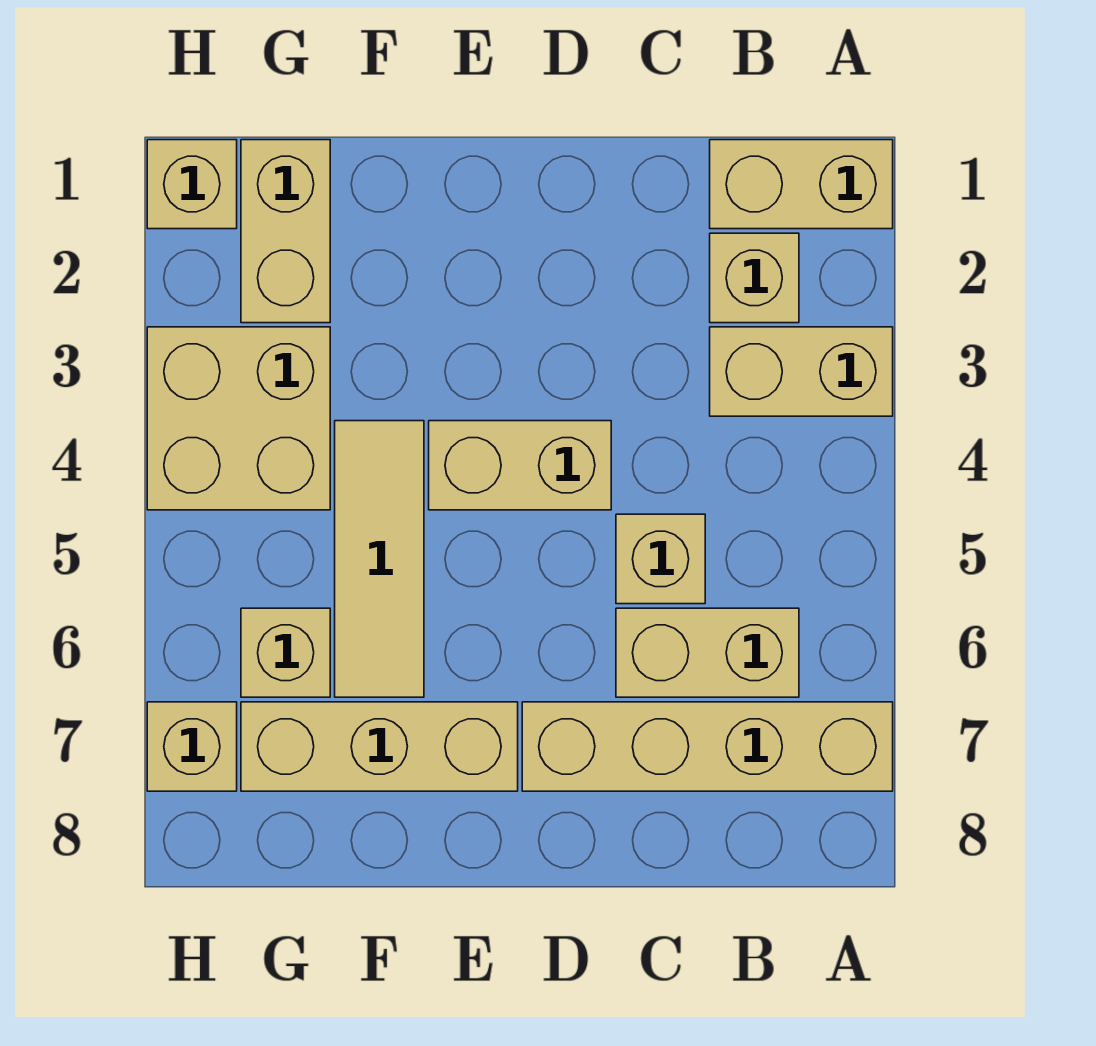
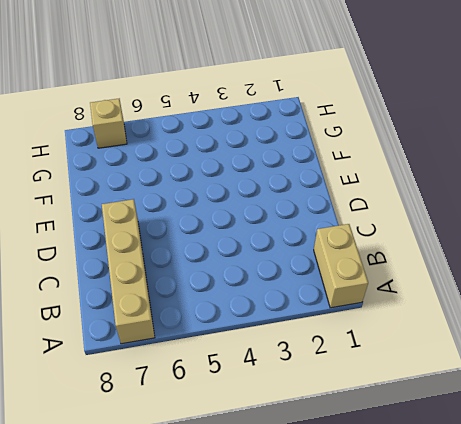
none -> tan brick A3:B3 level 1
none -> tan brick B2 level 1
none -> tan brick B6:C6 level 1

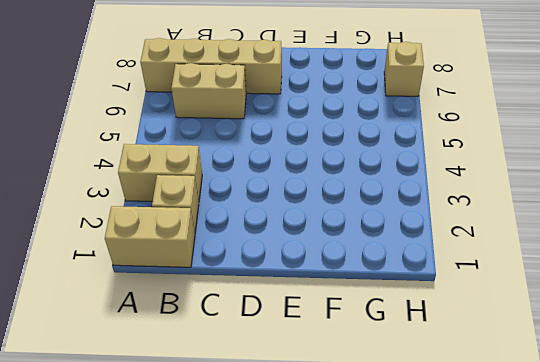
none -> tan brick C5 level 1
none -> tan brick D4:E4 level 1
none -> tan brick E7:G7 level 1

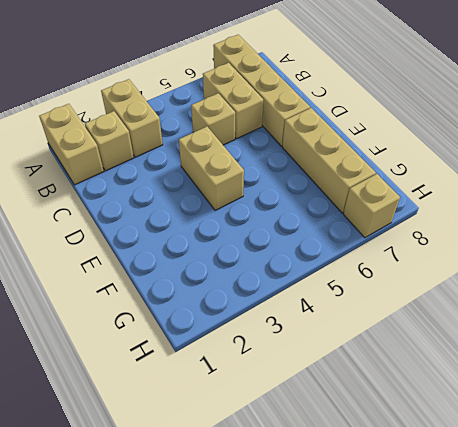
none -> tan tile F4:F6 level 1
none -> tan brick G1:G2 level 1
none -> tan brick G3:H4 level 1

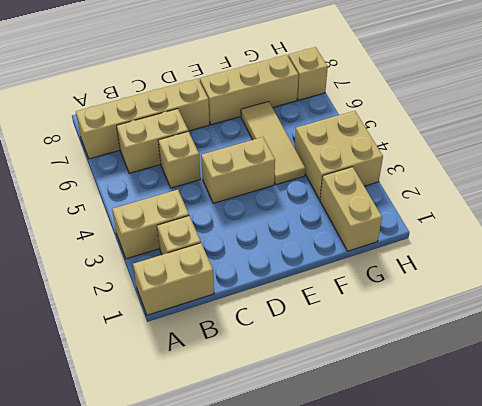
none -> tan brick G6 level 1
none -> tan brick H1 level 1

